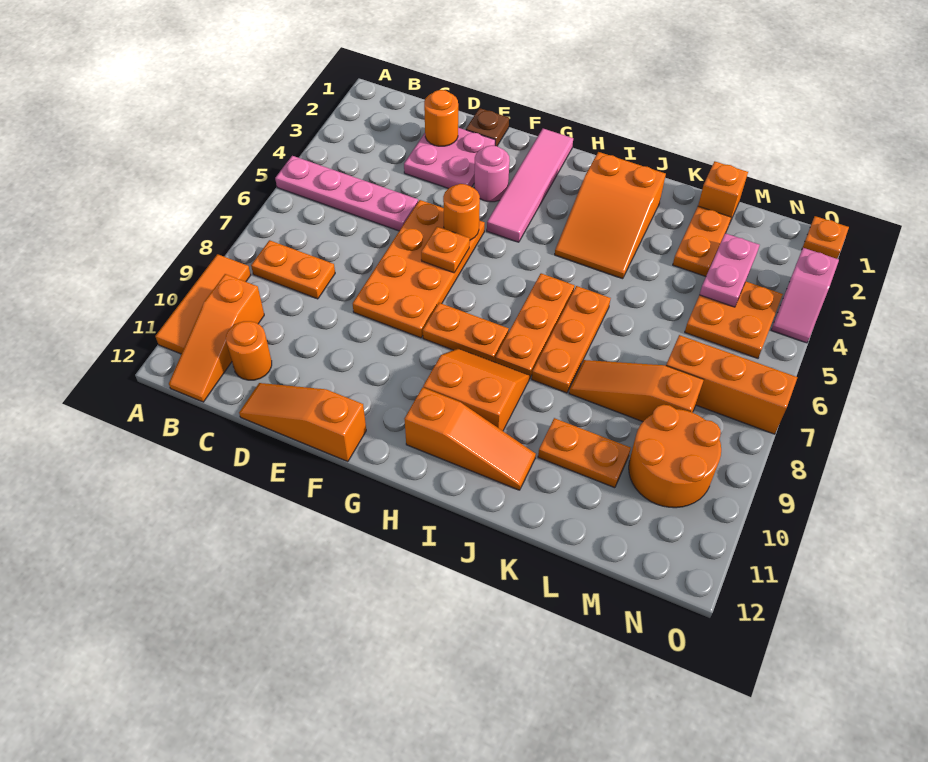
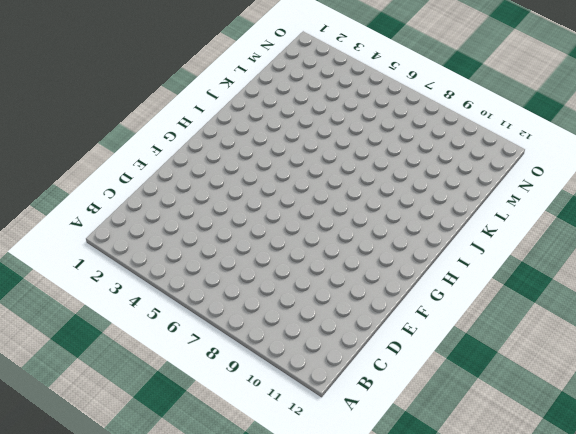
none -> pink plate A5:D5 level 1
none -> orange tile A9:A11 level 1
none -> orange plate B8:C8 level 1
none -> orange slope B10:B12 level 1 top 10

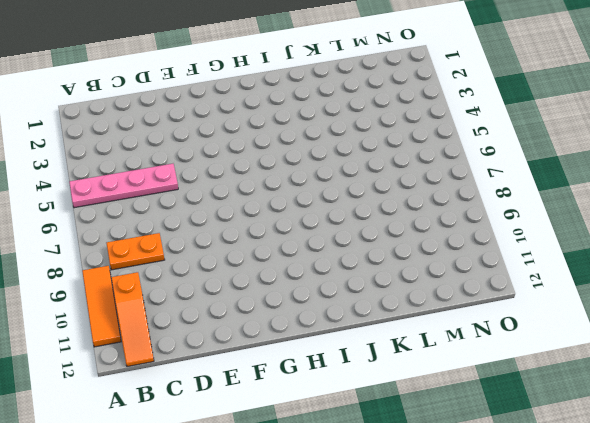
none -> orange round brick C11 level 1
none -> pink plate D2:E3 level 1
none -> orange slope D12:F12 level 1 top F
none -> brown plate E1 level 1

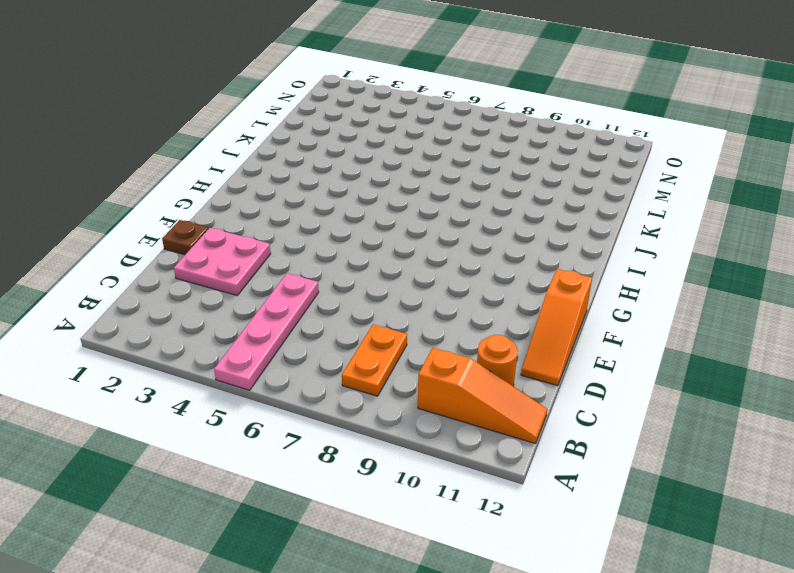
none -> orange tile A9:A11 level 1
none -> orange plate E5:F8 level 1
none -> pink round brick F3 level 1
none -> pink tile G1:G4 level 1

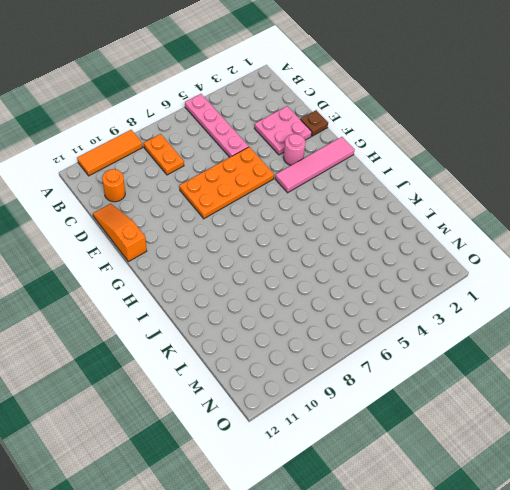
none -> orange slope B10:B12 level 1 top 10
none -> orange plate G8:H8 level 1
none -> orange slope H9:I10 level 1 top 10
none -> orange slope H11:J11 level 1 top H

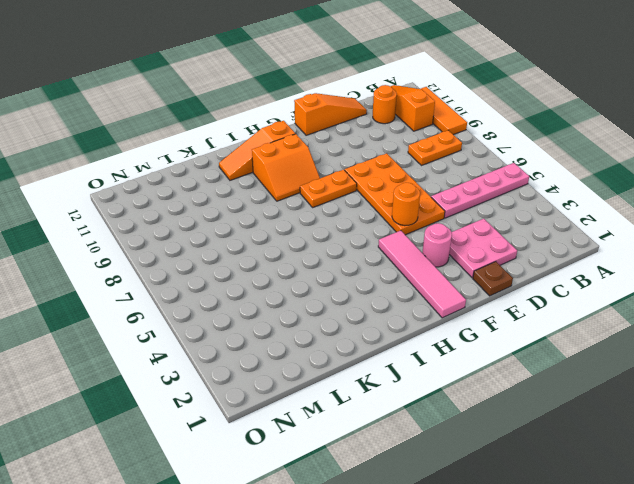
none -> orange slope I2:J4 level 1 top 2
none -> orange plate I6:I8 level 1
none -> orange plate J6:J8 level 1
none -> orange slope K8:M8 level 1 top M

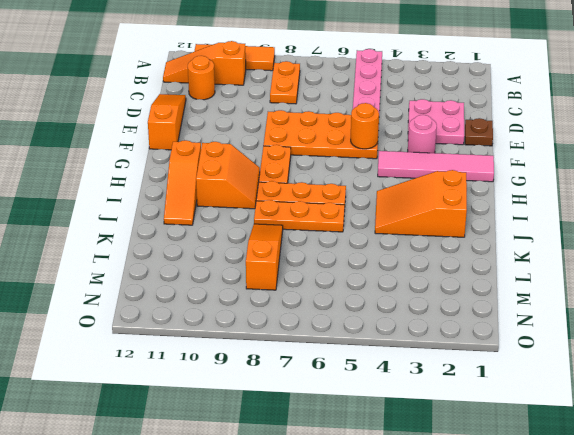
none -> orange plate K10:L10 level 1
none -> orange brick L1 level 1
none -> orange plate L2:L3 level 1
none -> orange plate M4:N5 level 1

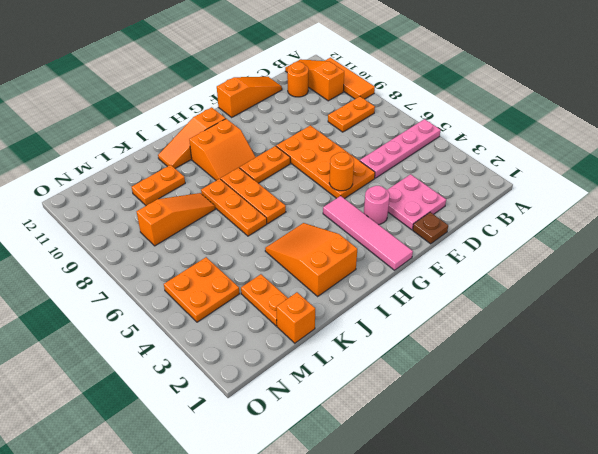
none -> orange brick M7:O7 level 1
none -> orange round brick M9:N10 level 1
none -> orange plate O1 level 1
none -> pink slope O3:O4 level 1 top 3

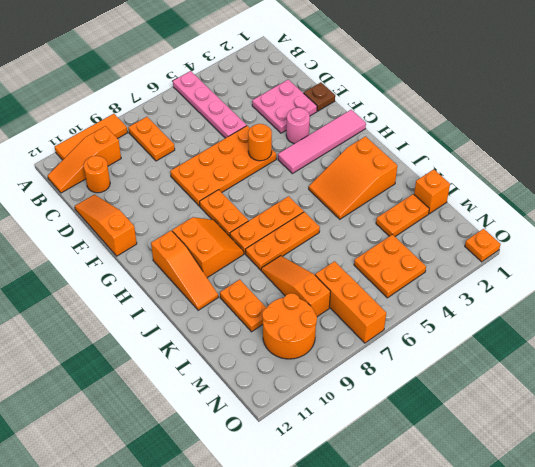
none -> pink slope O3:O4 level 1 top 3
none -> orange round brick D2 level 2
none -> orange plate F6 level 2
none -> pink plate M3:M4 level 2

